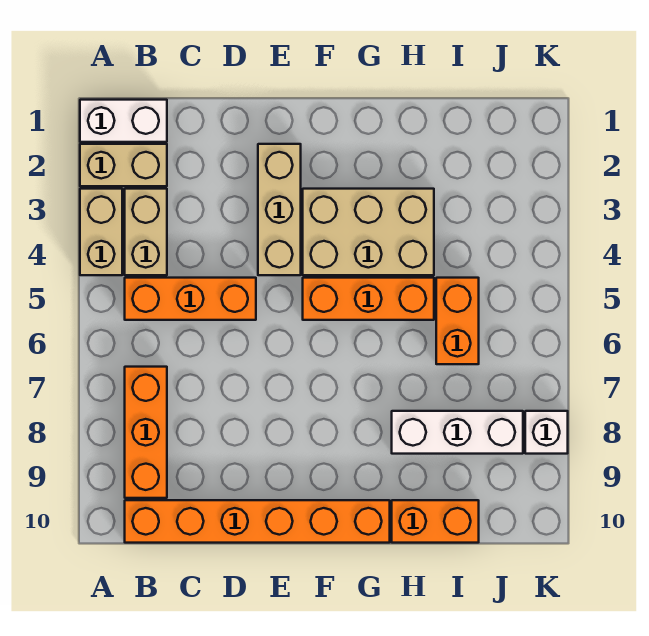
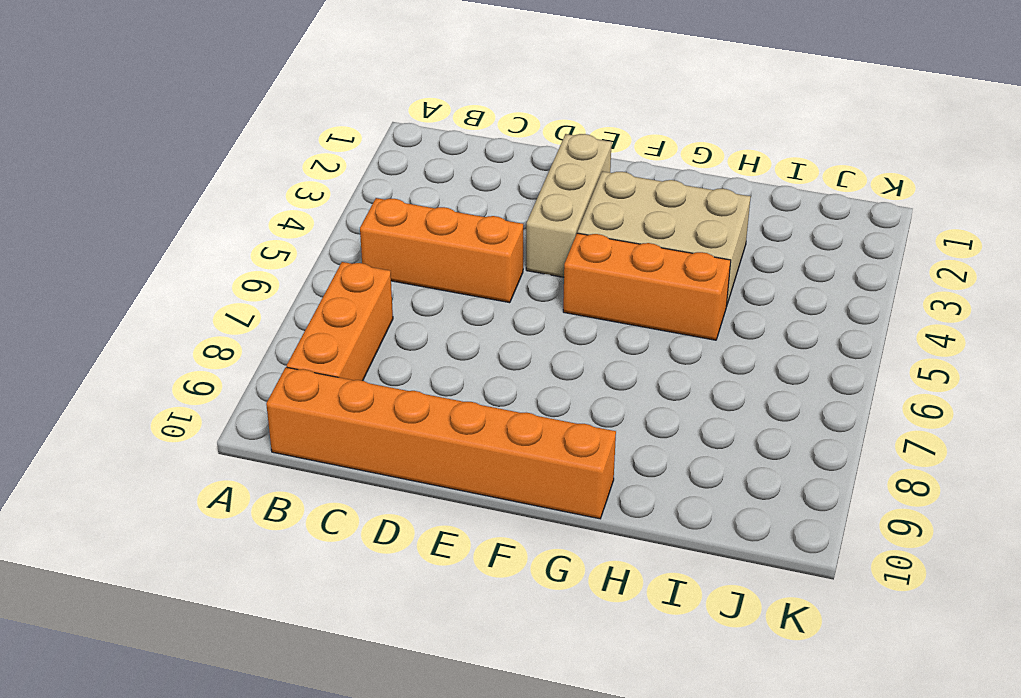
none -> white brick A1:B1 level 1
none -> tan brick A2:B2 level 1
none -> tan brick A3:A4 level 1

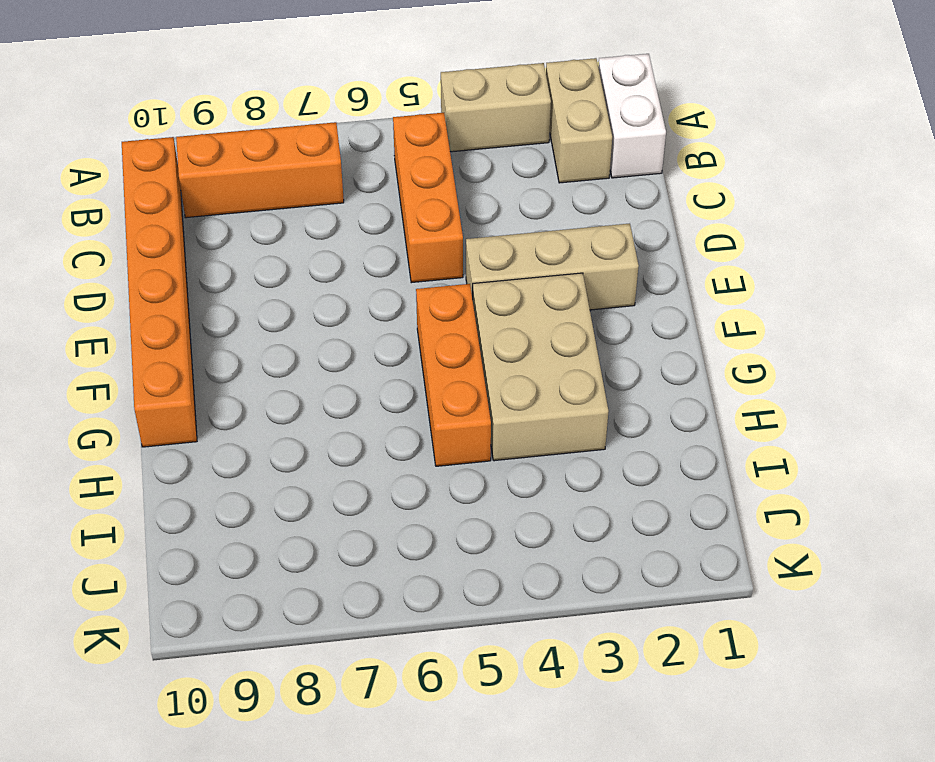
none -> tan brick B3:B4 level 1
none -> white brick H8:J8 level 1
none -> orange brick H10:I10 level 1

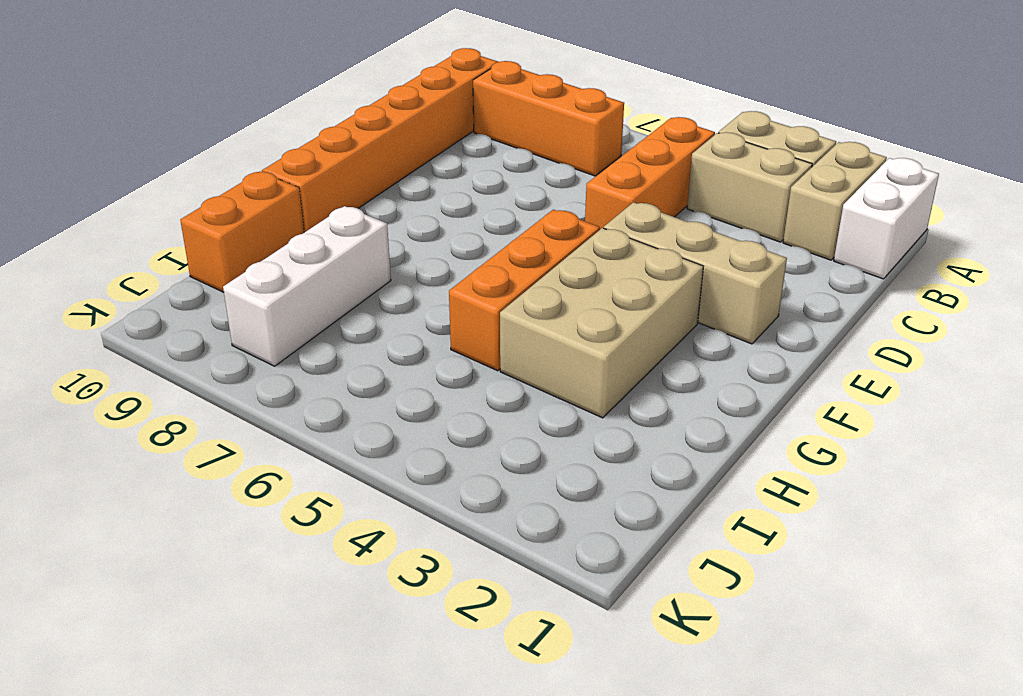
none -> orange brick I5:I6 level 1
none -> white brick K8 level 1

